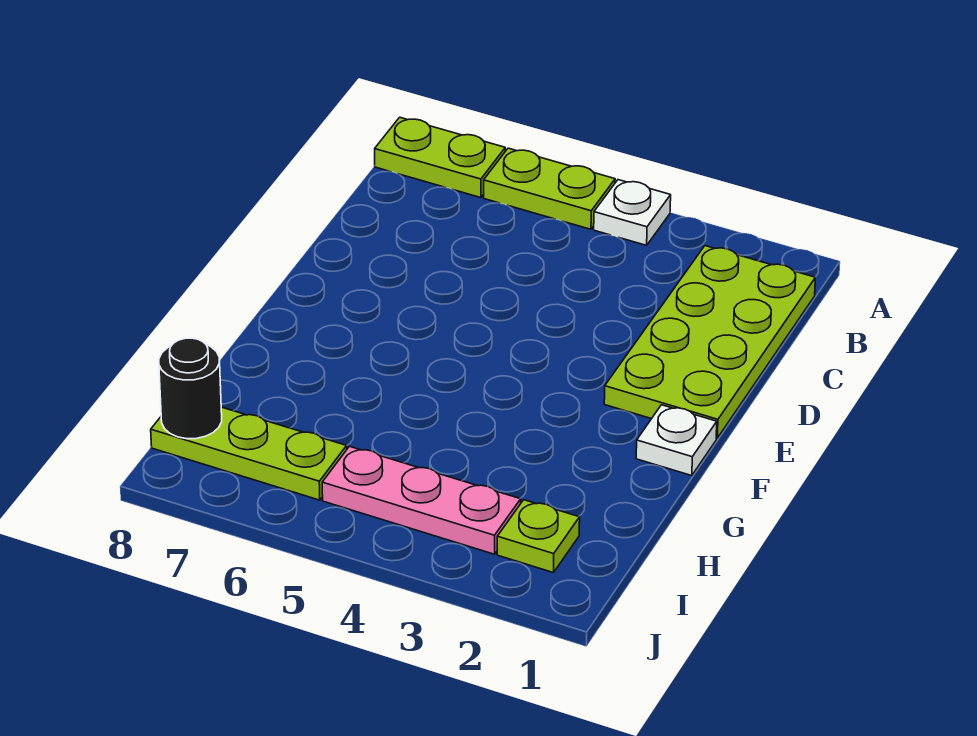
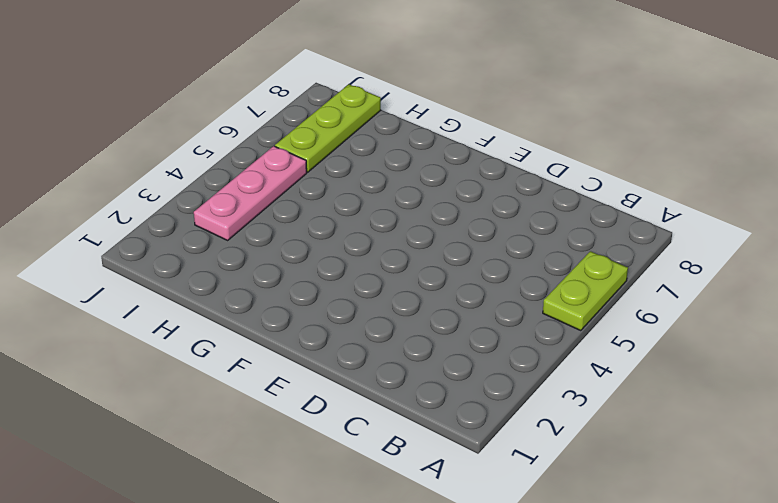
none -> white plate A4 level 1
none -> lime plate A7:A8 level 1

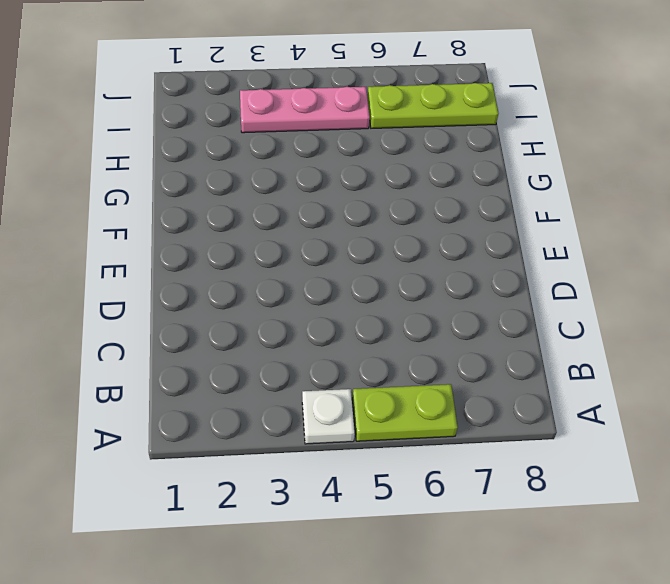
none -> lime plate A7:A8 level 1
none -> lime plate B1:E2 level 1

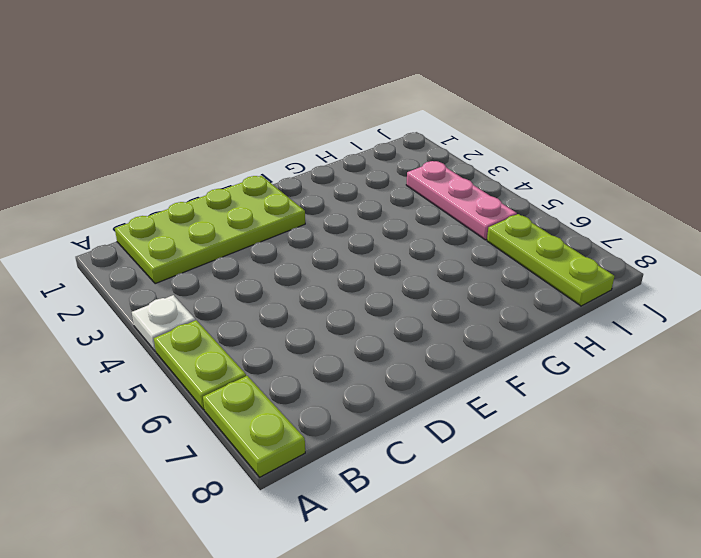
none -> white plate F1 level 1
none -> lime plate I2 level 1

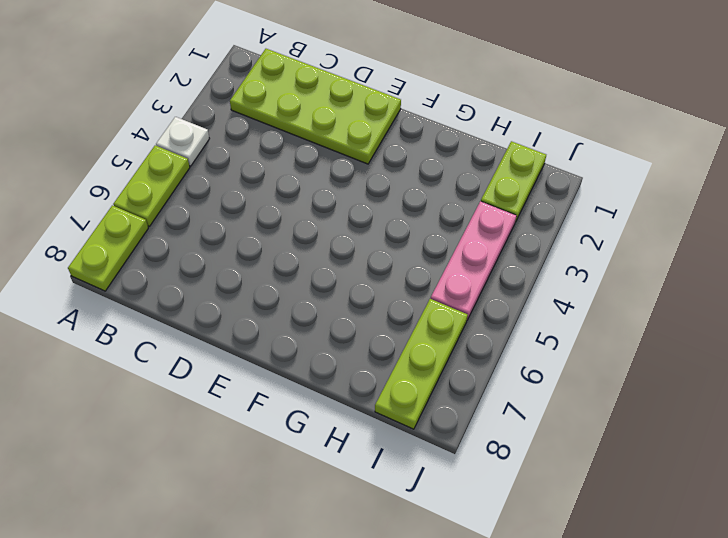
lime plate I1:I2 level 1 -> lime plate I2 level 1
none -> white plate F1 level 1
none -> black round brick I8 level 2

